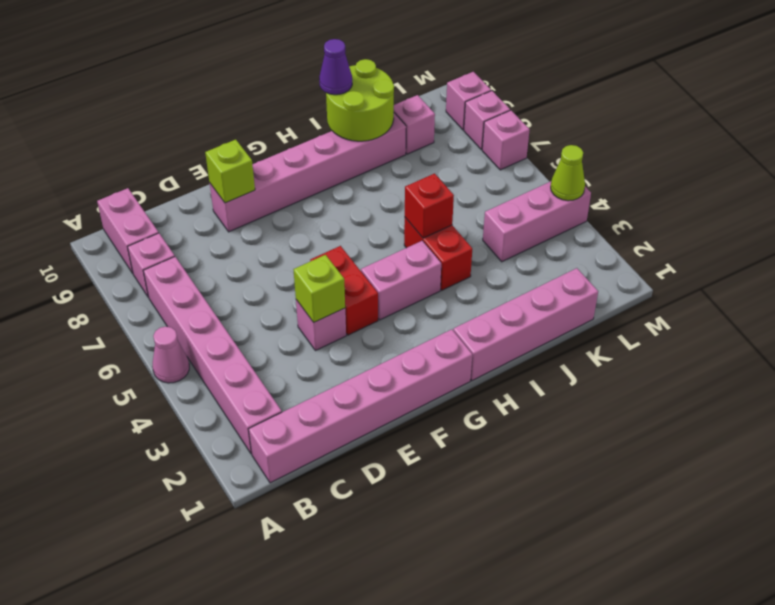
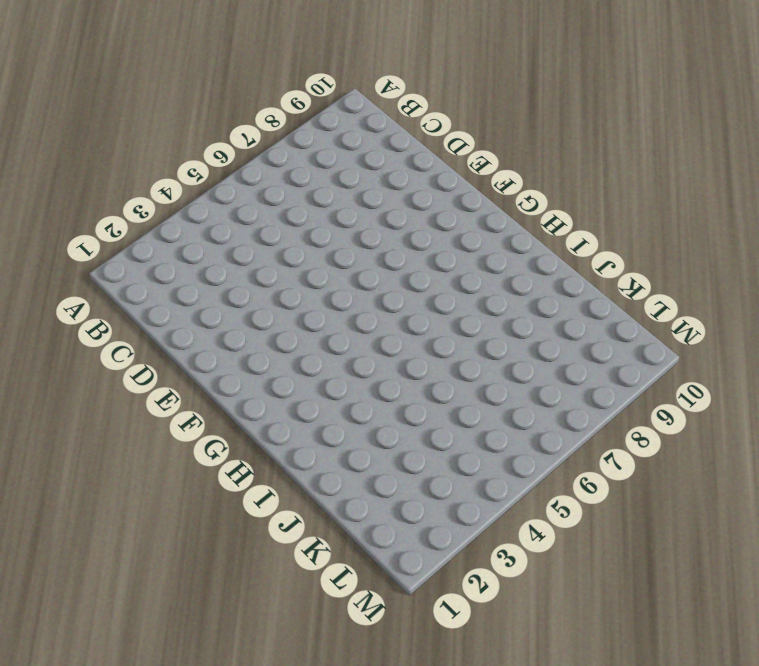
none -> pink cone A5 level 1
none -> pink brick B1:G1 level 1
none -> pink brick B2:B7 level 1

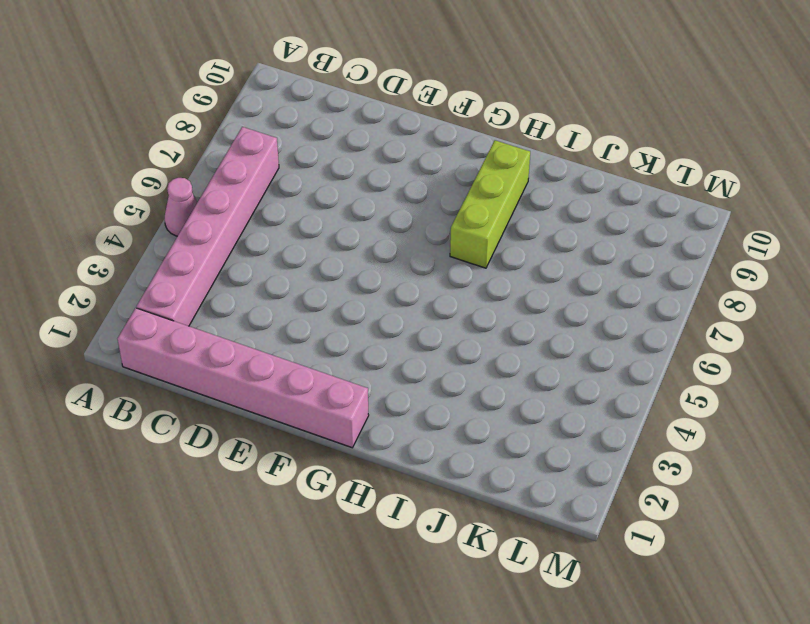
lime brick H7:H9 level 1 -> pink brick E9:J9 level 1
none -> pink brick B8 level 1
none -> pink brick B9:B10 level 1
none -> pink brick E4 level 1

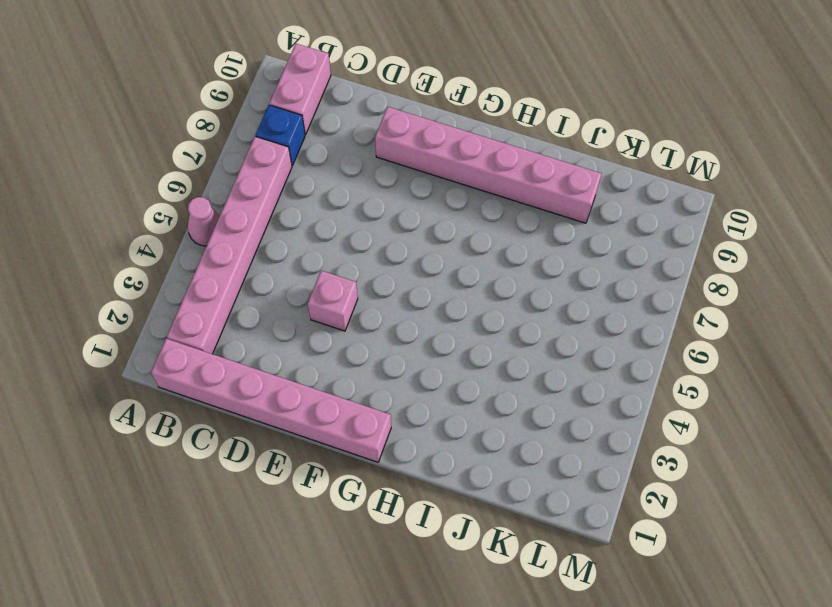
blue brick B8 level 1 -> pink brick B8 level 1
none -> red brick F4:F5 level 1
none -> pink brick G4:H4 level 1
none -> pink brick H1:K1 level 1

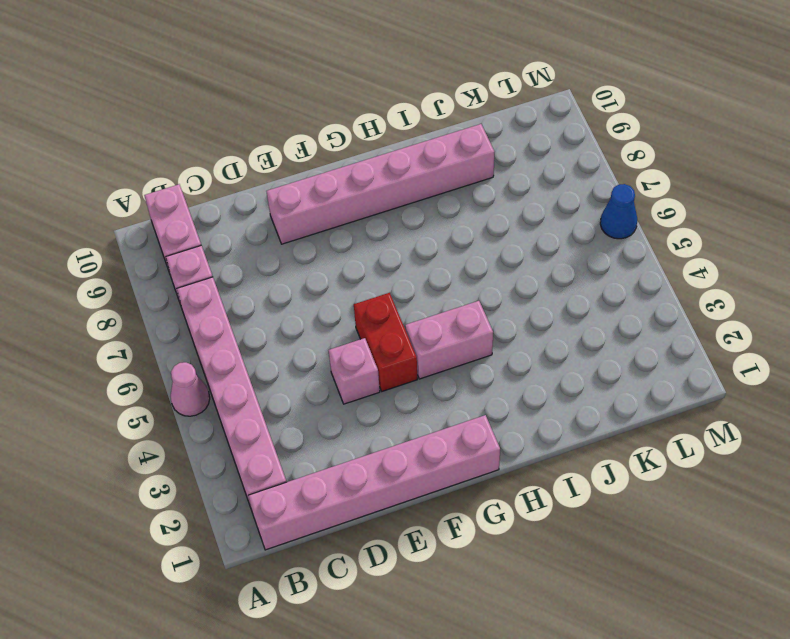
blue cone M6 level 1 -> none
none -> pink brick H1:K1 level 1
none -> red brick I4:I5 level 1
none -> pink brick K4:M4 level 1

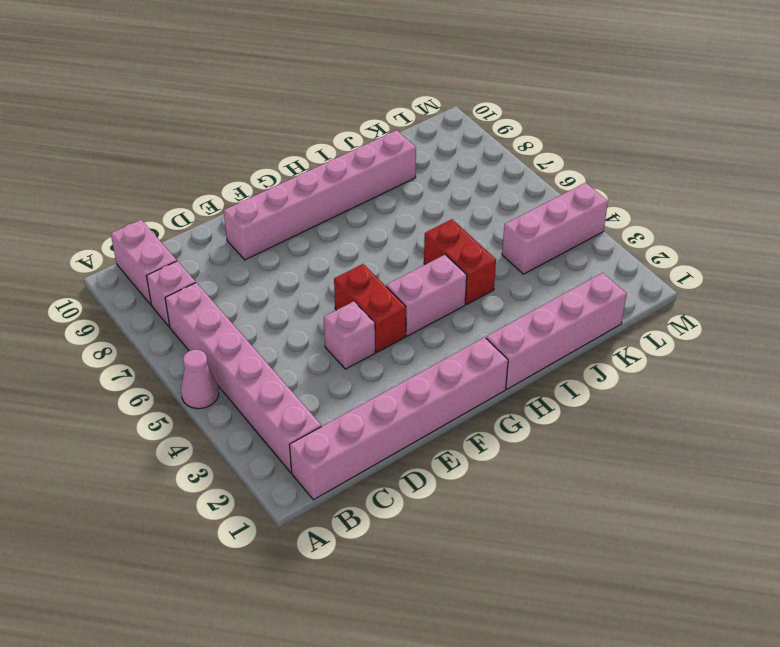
none -> pink brick K9 level 1
none -> pink brick M7 level 1
none -> pink brick M8 level 1

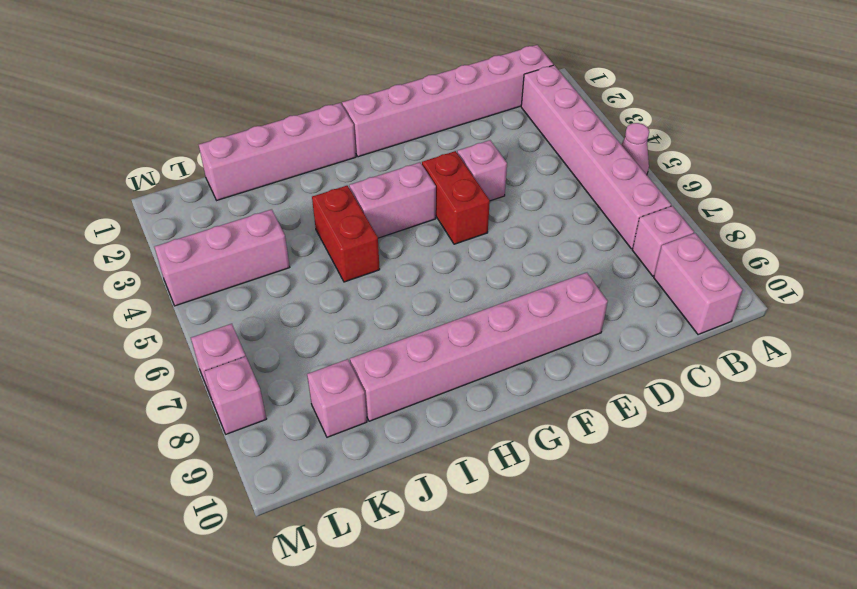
none -> pink brick M9 level 1
none -> lime brick E4 level 2
none -> lime brick E9 level 2

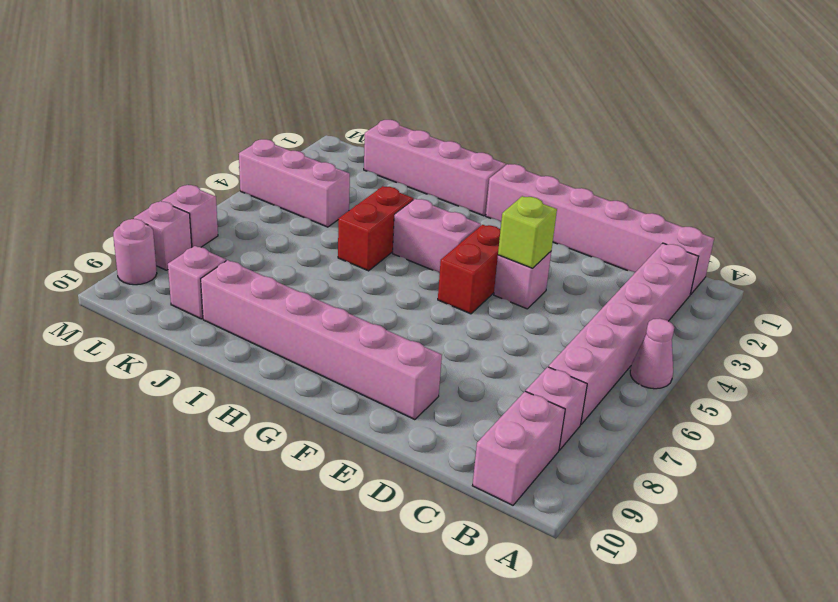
pink round brick M9 level 1 -> pink brick M9 level 1
none -> lime brick E9 level 2
none -> red brick I5 level 2
none -> lime round brick I9:J10 level 2

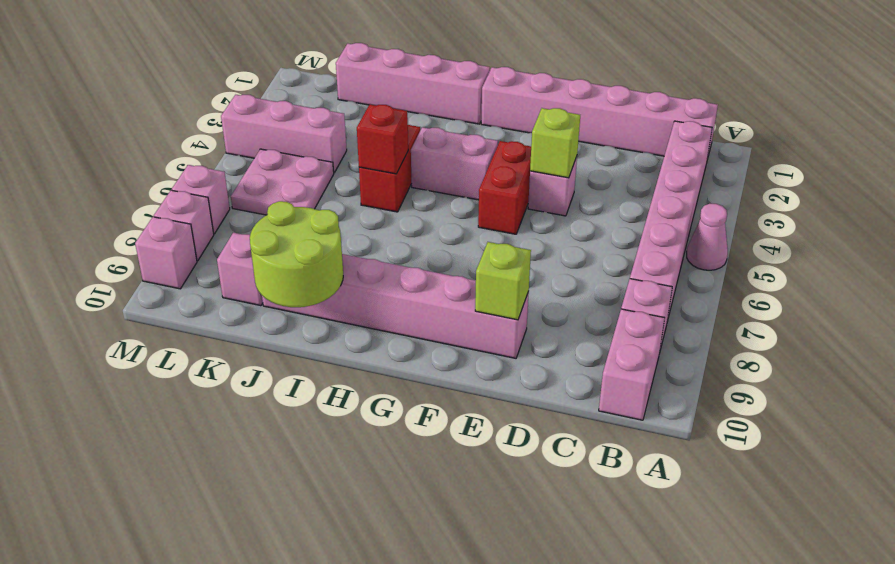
pink plate K5:L6 level 1 -> none
none -> lime cone M4 level 2
none -> purple cone I10 level 3

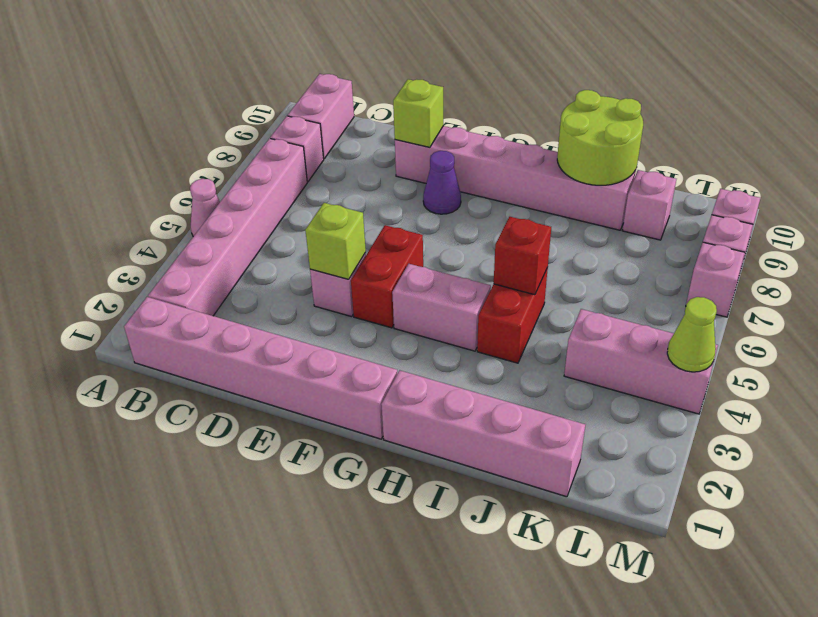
purple cone F8 level 1 -> purple cone I10 level 3

